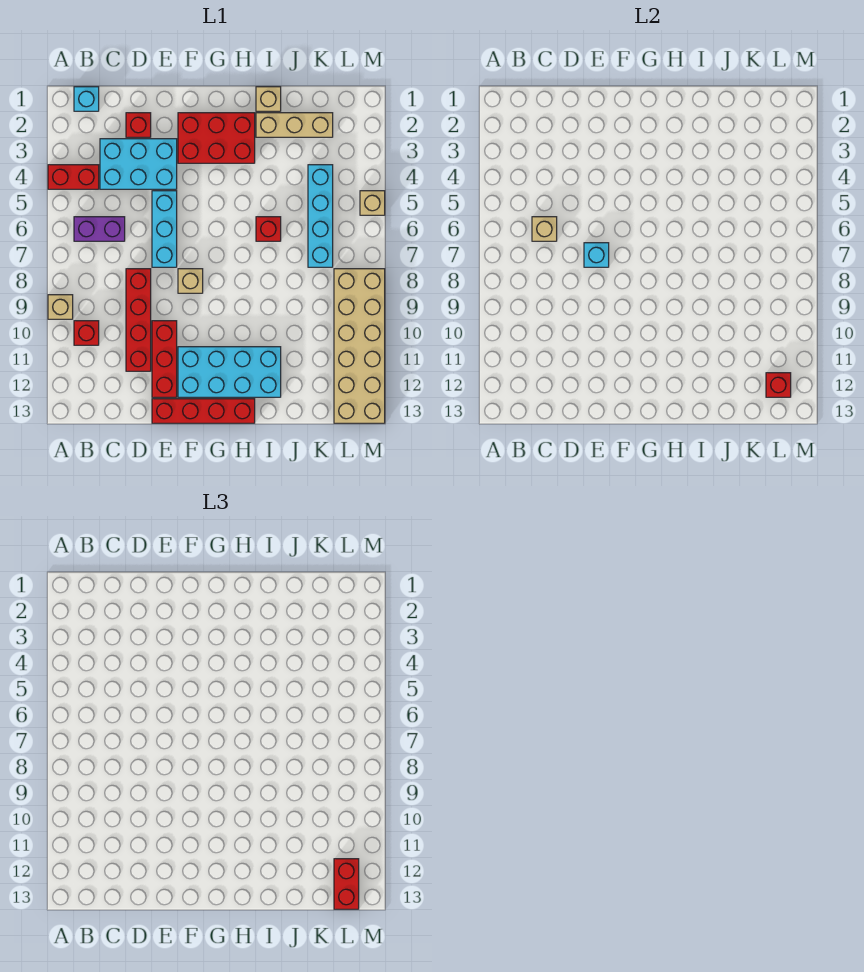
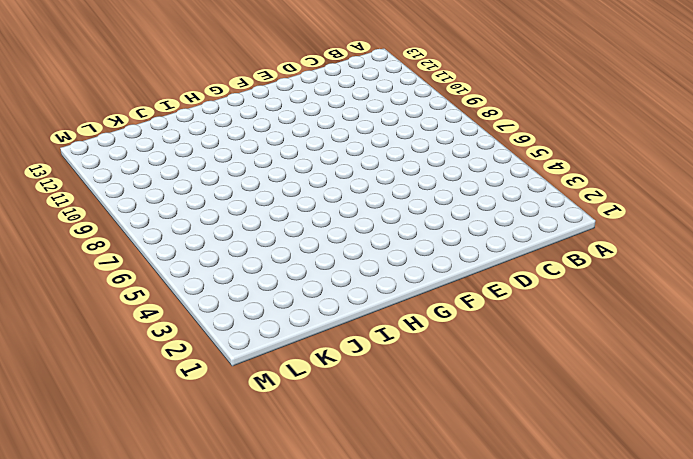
none -> red brick A4:B4 level 1
none -> tan brick A9 level 1
none -> cyan brick B1 level 1

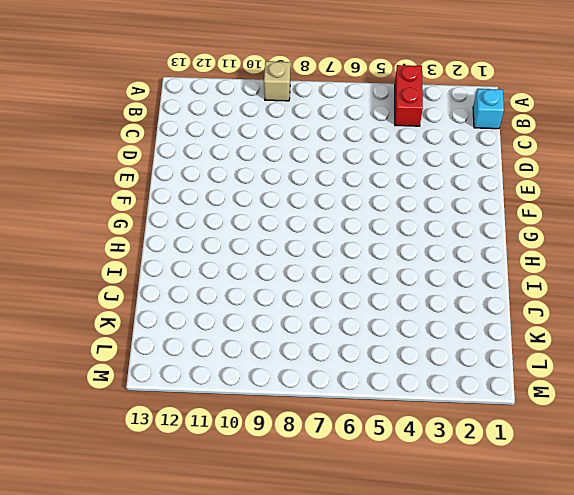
none -> purple brick B6:C6 level 1
none -> red brick B10 level 1
none -> cyan brick C3:E4 level 1

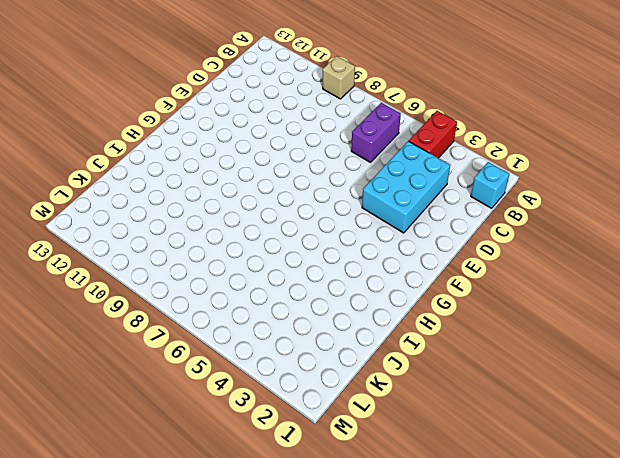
none -> red brick B10 level 1
none -> red brick D2 level 1
none -> red brick D8:D11 level 1

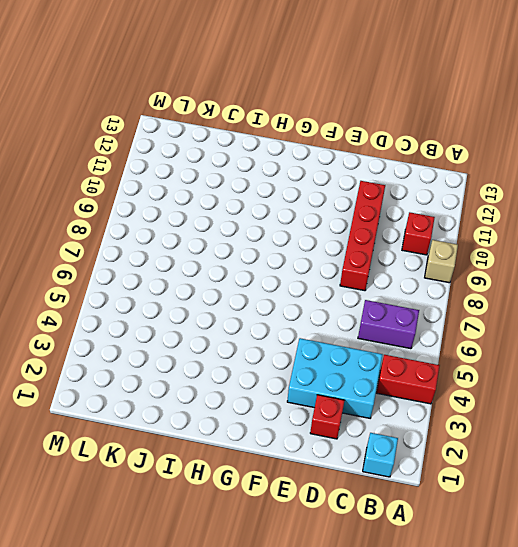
none -> cyan brick E5:E7 level 1
none -> red brick E10:E12 level 1
none -> red brick E13:H13 level 1

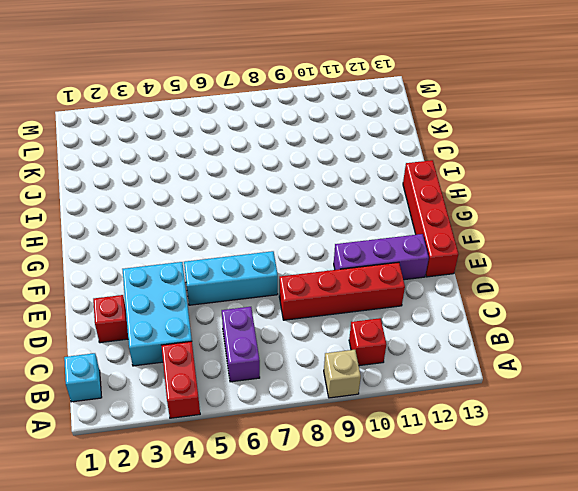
purple brick E10:E12 level 1 -> red brick E10:E12 level 1
none -> red brick F2:H3 level 1
none -> tan brick F8 level 1
none -> cyan brick F11:I12 level 1

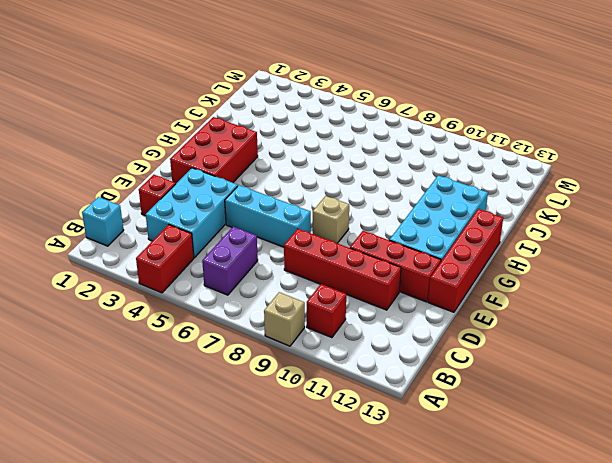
none -> tan brick I1 level 1
none -> tan brick I2:K2 level 1
none -> red brick I6 level 1

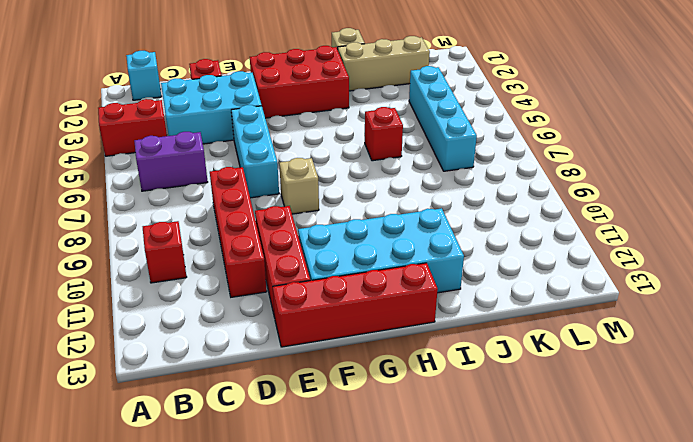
none -> tan brick A9 level 1
none -> tan brick L8:M13 level 1
none -> tan brick M5 level 1

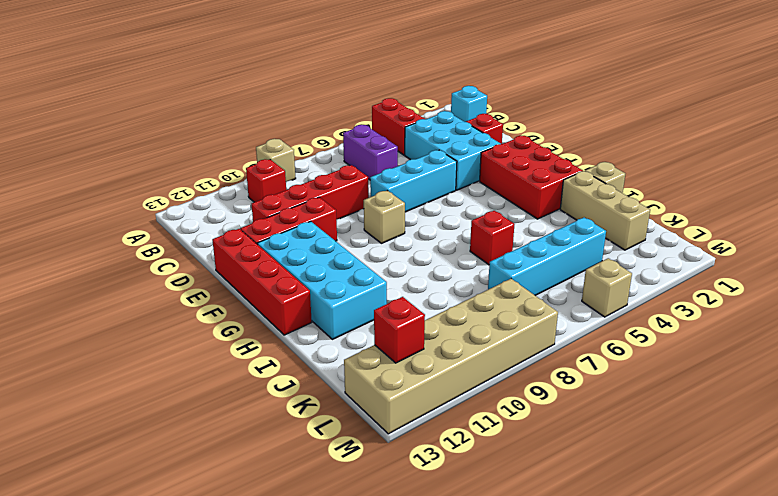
none -> tan brick C6 level 2
none -> cyan brick E7 level 2
none -> red brick L12:L13 level 3

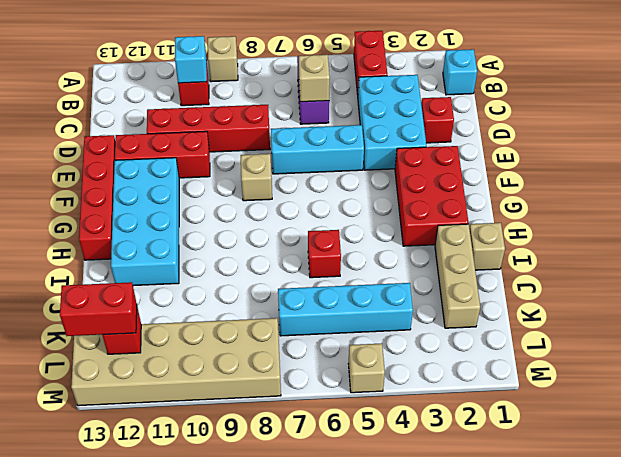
cyan brick B10 level 2 -> cyan brick E7 level 2

